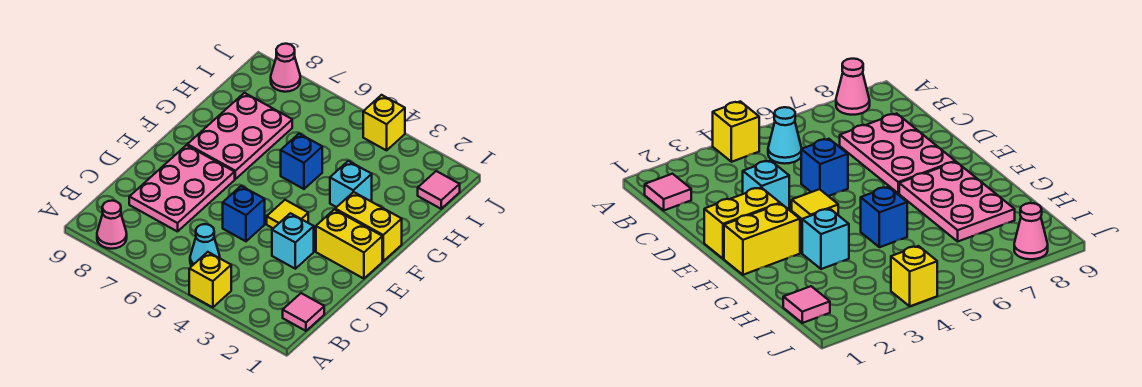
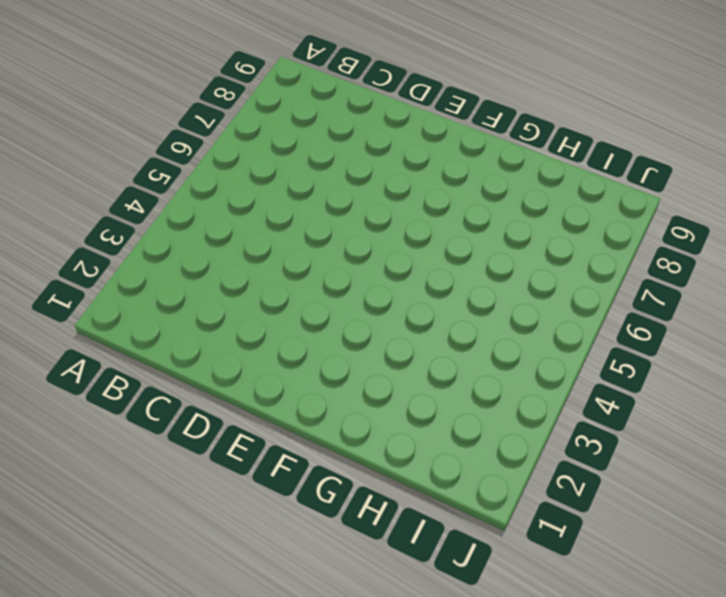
none -> yellow brick A4 level 1
none -> pink cone A8 level 1
none -> pink tile B1 level 1

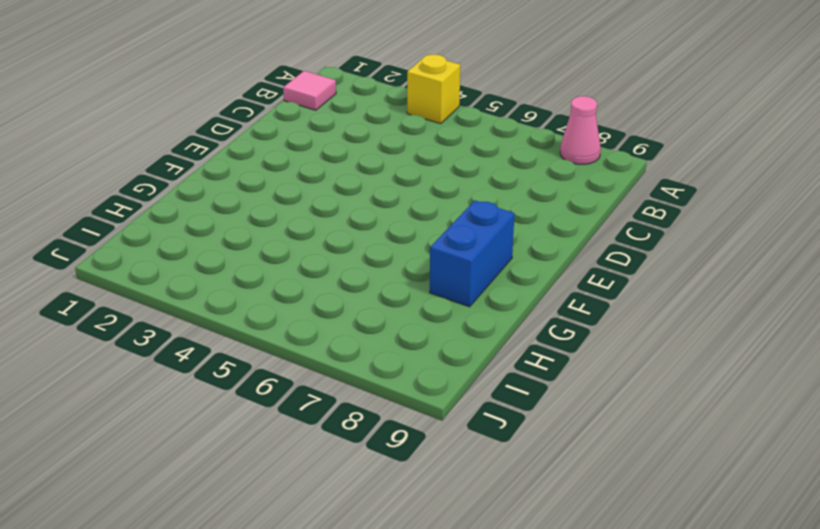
blue brick F8:G8 level 1 -> pink plate F7:H8 level 1
none -> cyan cone B5 level 1
none -> pink plate C7:E8 level 1
none -> cyan brick D3 level 1

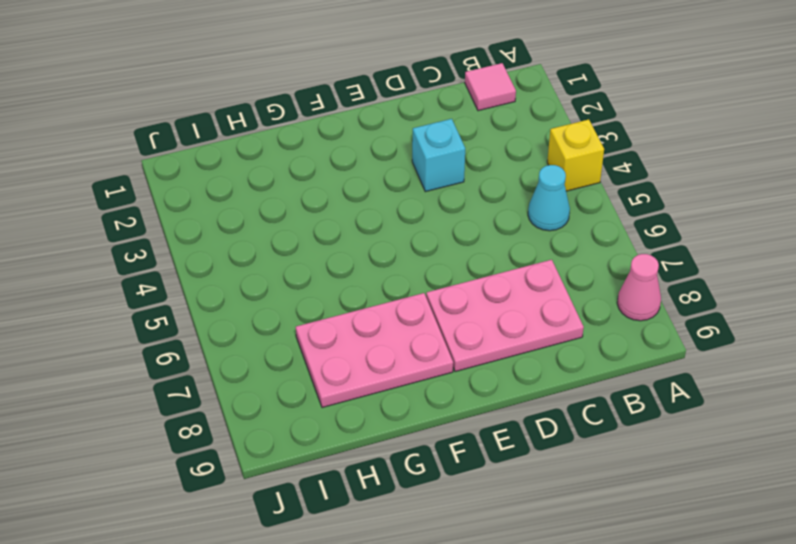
none -> blue brick D5 level 1
none -> yellow brick E1:E2 level 1
none -> yellow tile E4 level 1

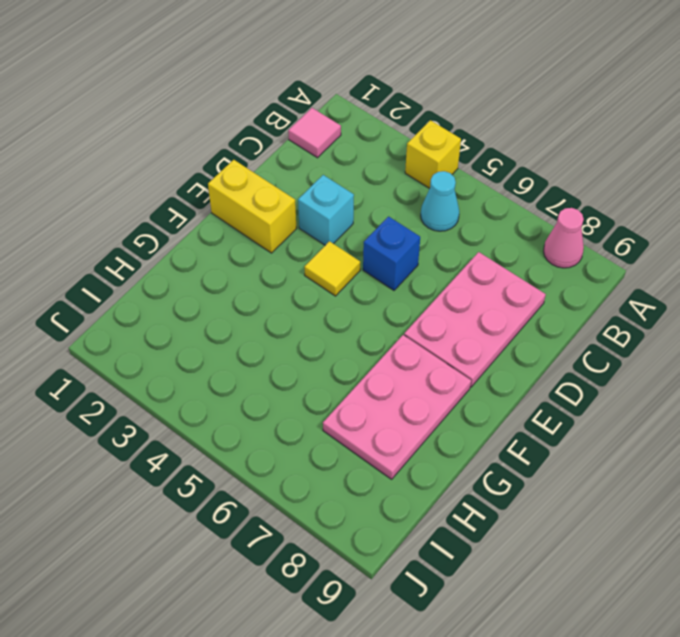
none -> yellow brick F1:F2 level 1
none -> cyan brick G3 level 1
none -> blue brick G5 level 1

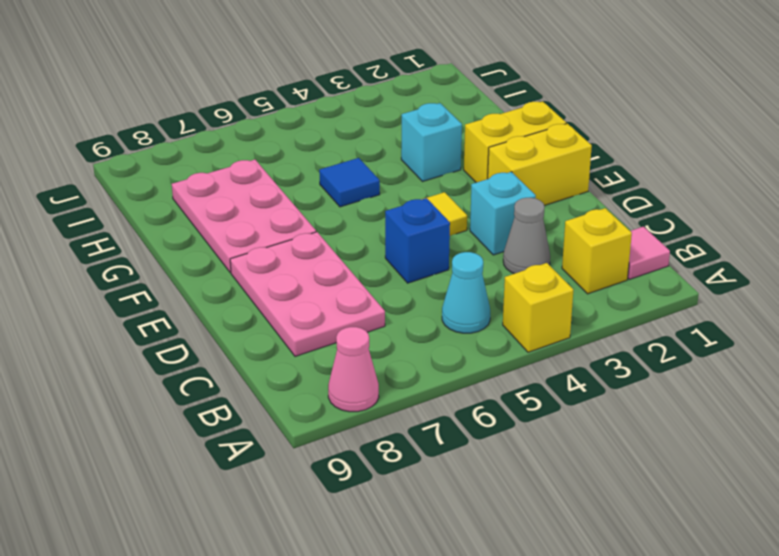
yellow brick B2 level 1 -> yellow brick J4 level 1
grey cone C3 level 1 -> none
blue tile G5 level 1 -> blue brick G5 level 1
none -> pink tile I1 level 1
none -> pink cone J8 level 1

